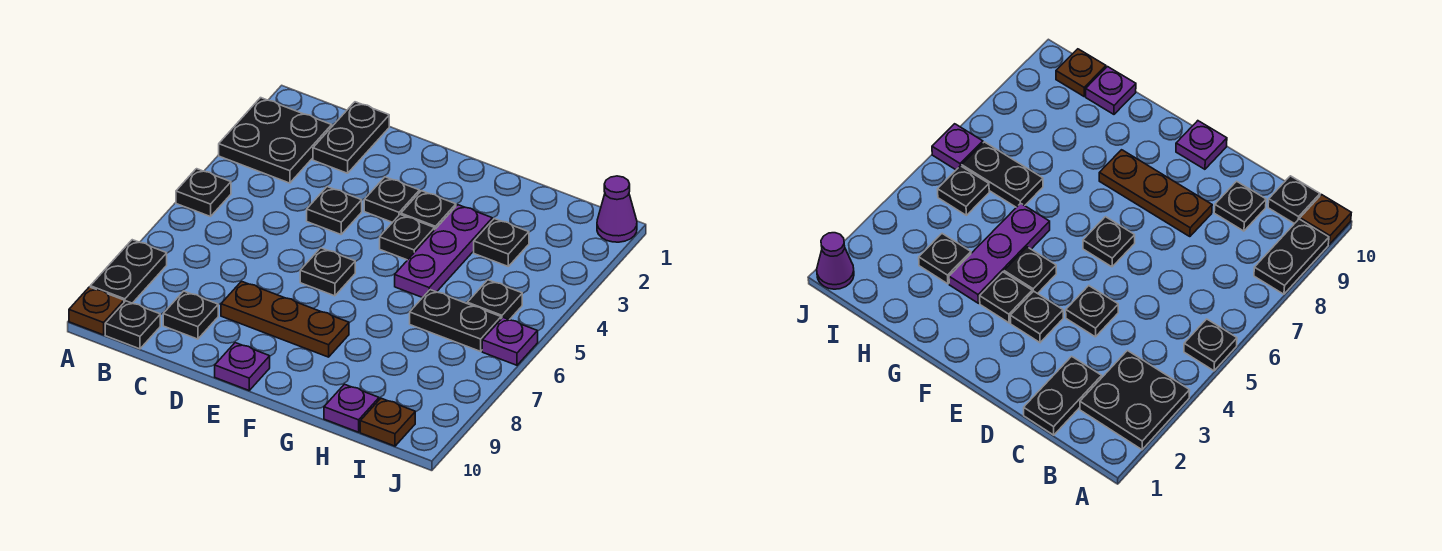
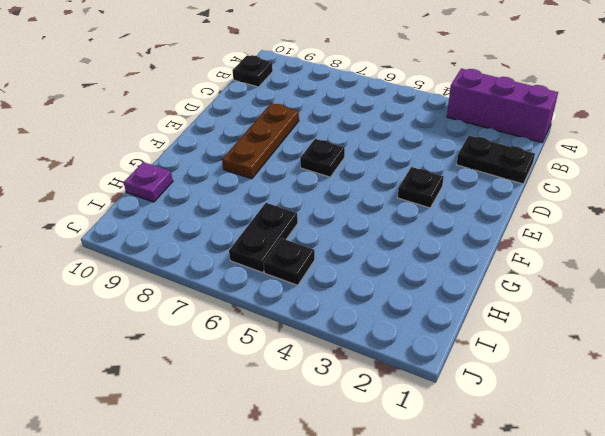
purple brick A1:A3 level 1 -> black plate A2:B3 level 1
none -> black plate A5 level 1
none -> black plate A8:A9 level 1
none -> brown plate A10 level 1

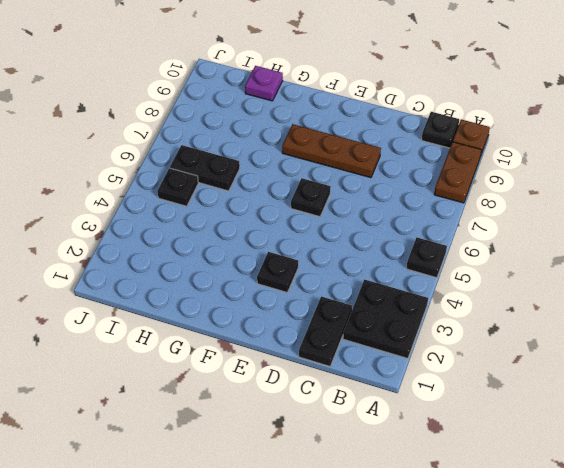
brown plate A8:A9 level 1 -> black plate A8:A9 level 1
none -> black plate C9 level 1
none -> black plate D4 level 1
none -> purple plate E10 level 1

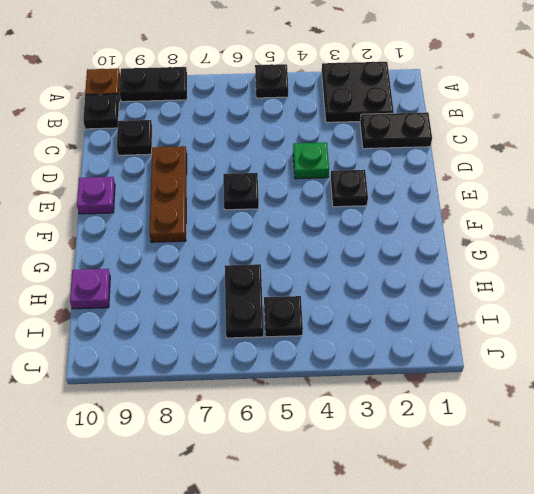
green plate D4 level 1 -> black plate D4 level 1
none -> black plate F3 level 1
none -> black plate F4 level 1
none -> purple plate G3:G5 level 1

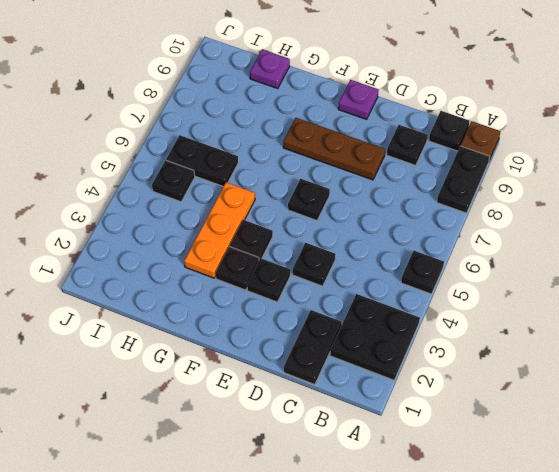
orange plate G3:G5 level 1 -> purple plate G3:G5 level 1
none -> black plate H3 level 1
none -> brown plate I10 level 1
none -> purple cone J1 level 1

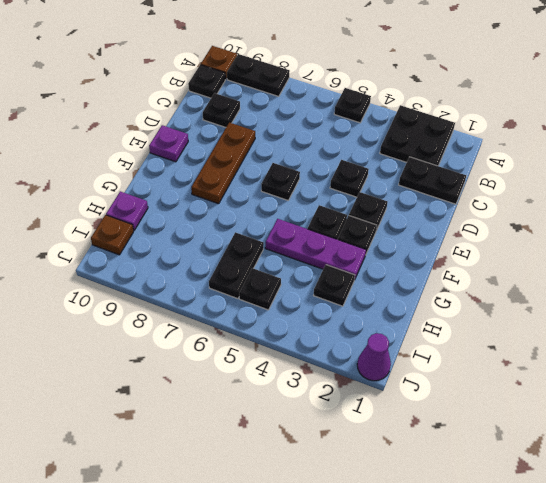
none -> purple plate J6 level 1

